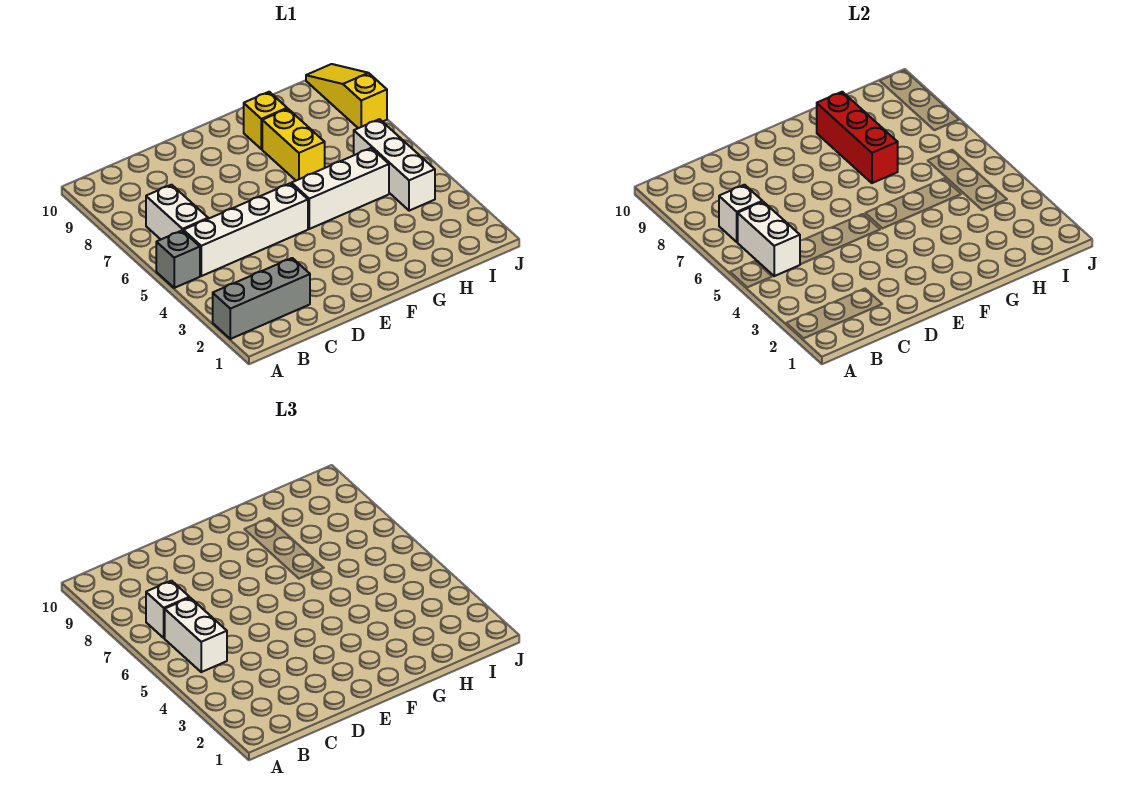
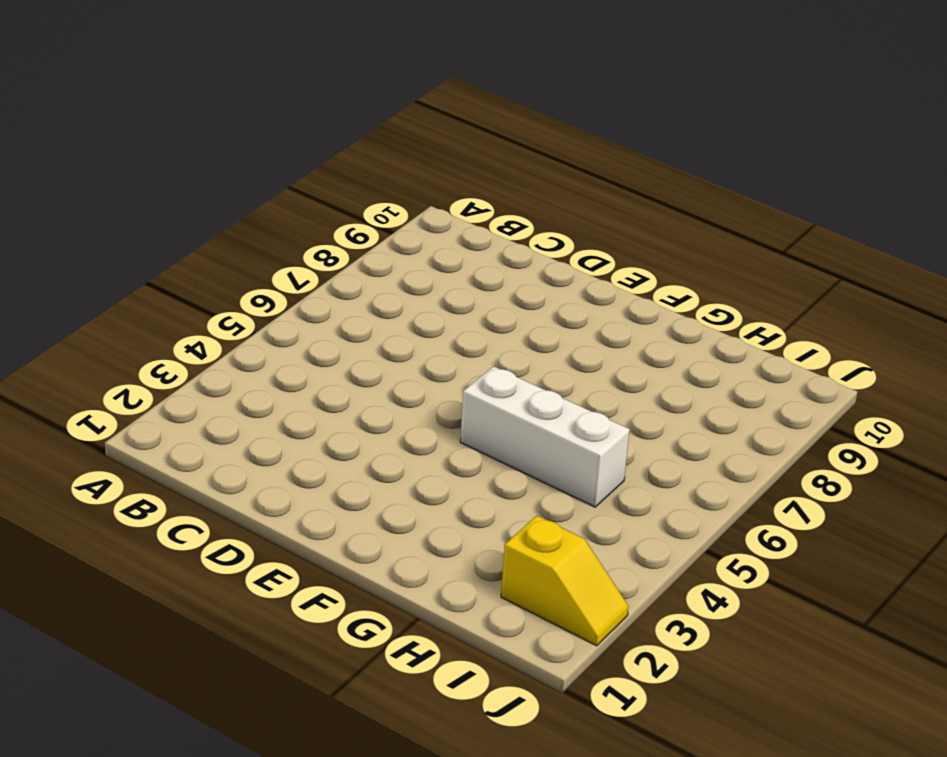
yellow slope I2:J2 level 1 top I -> none
none -> grey brick A2:C2 level 1
none -> grey brick A5 level 1
none -> white brick B5:E5 level 1

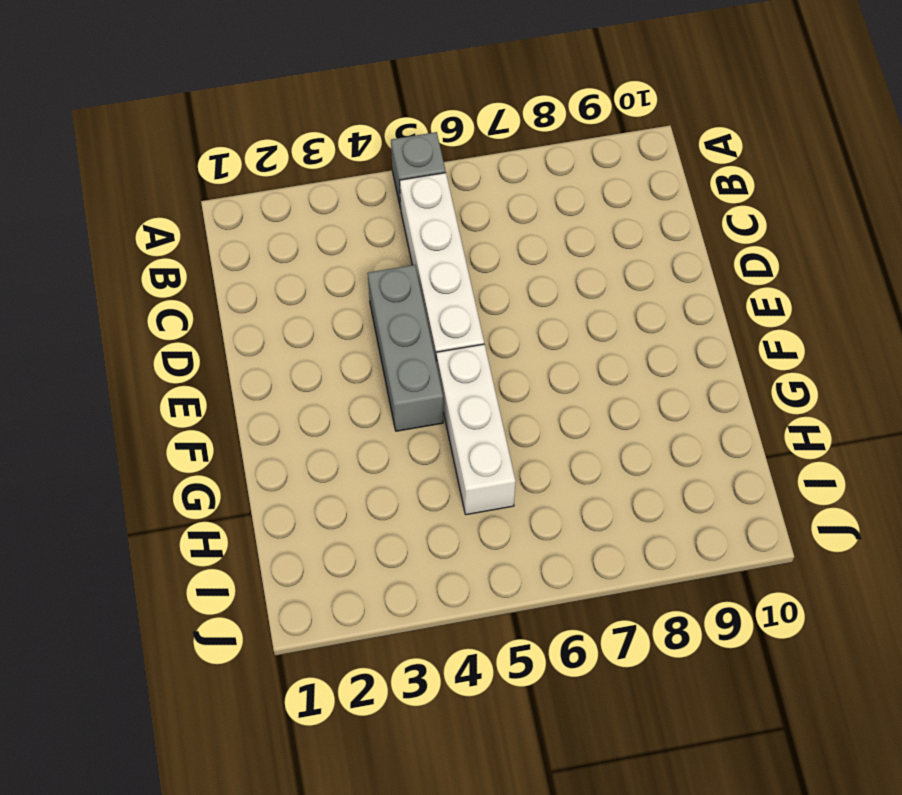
grey brick D4:F4 level 1 -> grey brick A2:C2 level 1
none -> white brick B6:B7 level 1
none -> yellow brick G7:G8 level 1
none -> yellow brick G9 level 1

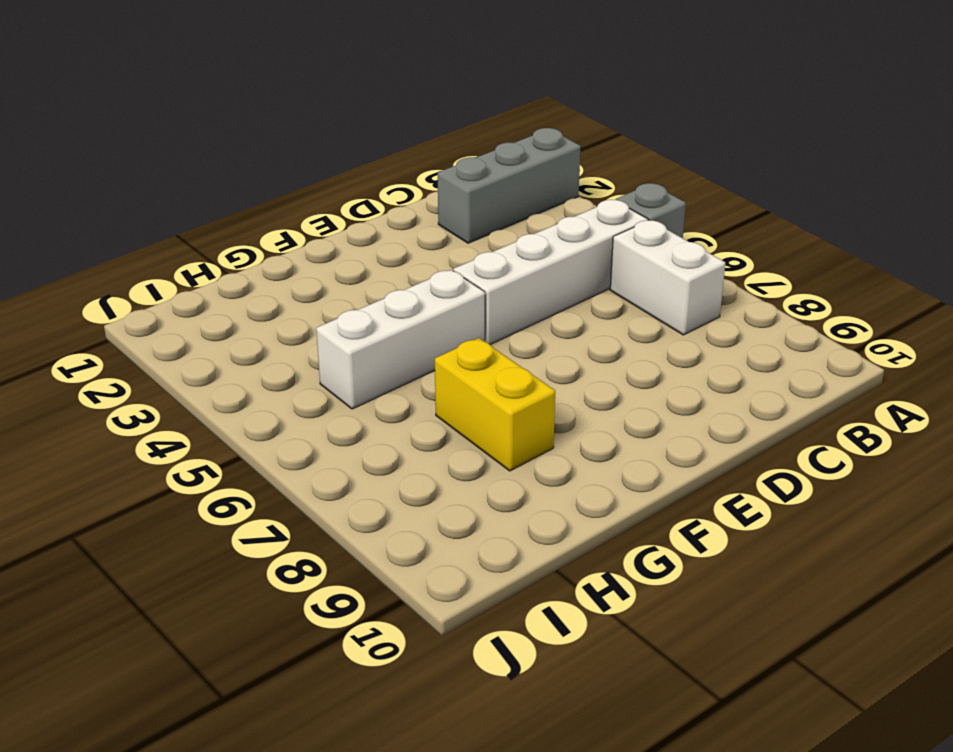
none -> yellow brick G9 level 1
none -> white brick I4:I6 level 1
none -> yellow slope J8:J10 level 1 top 8

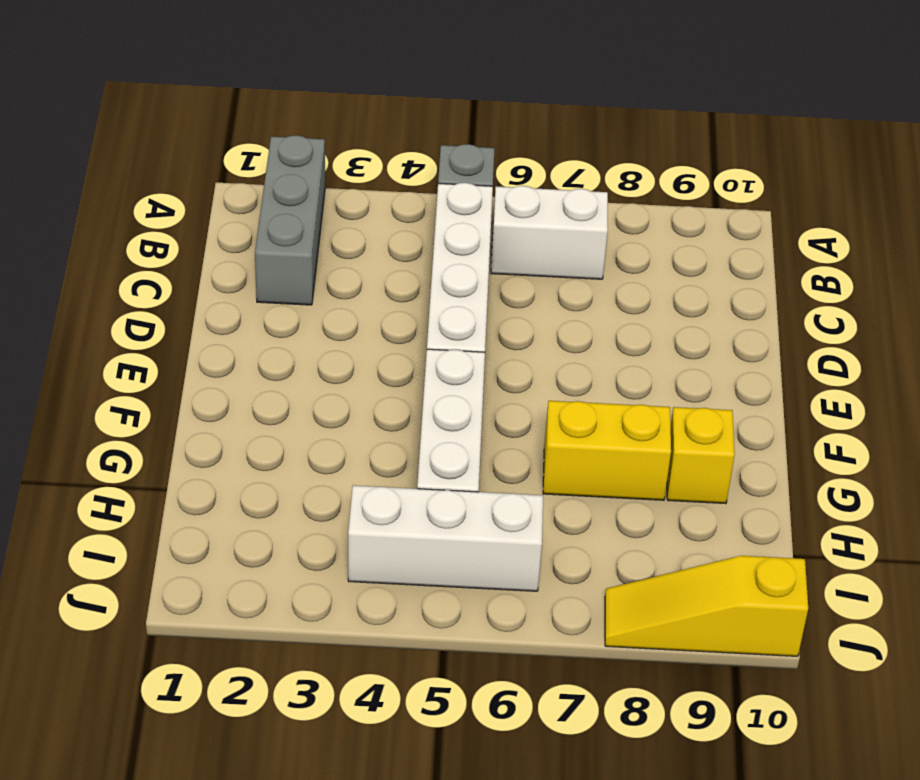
yellow slope J8:J10 level 1 top 10 -> yellow slope J8:J10 level 1 top 8
none -> white brick B5:B6 level 2
none -> white brick B7 level 2
none -> red brick G7:G9 level 2

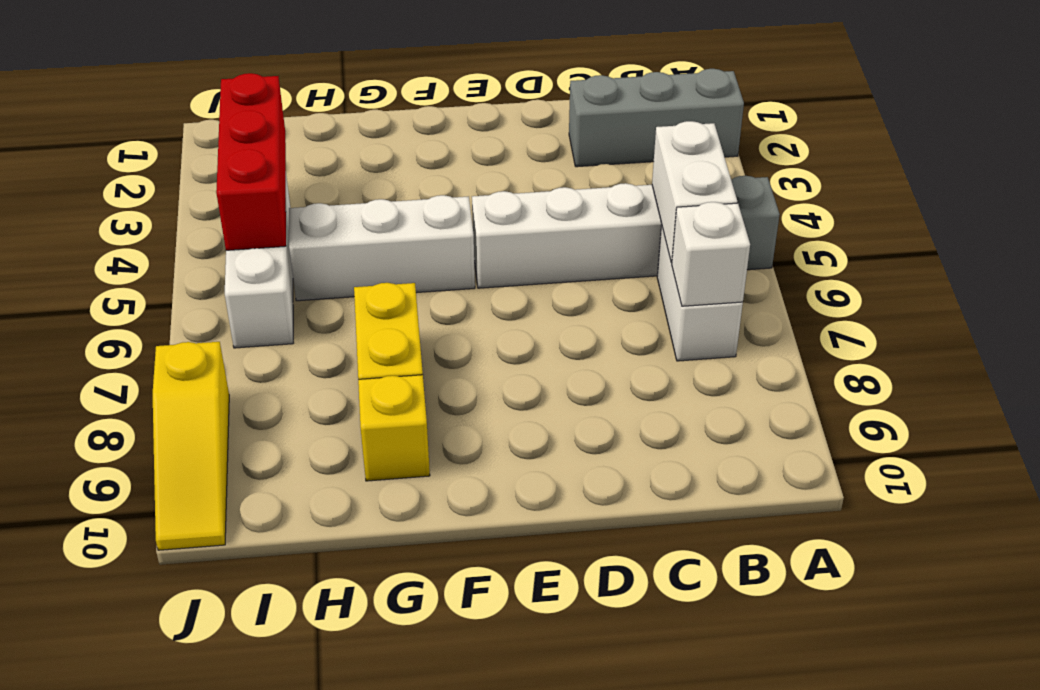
red brick I3:I5 level 2 -> red brick G7:G9 level 2
none -> white brick B5:B6 level 3
none -> white brick B7 level 3

